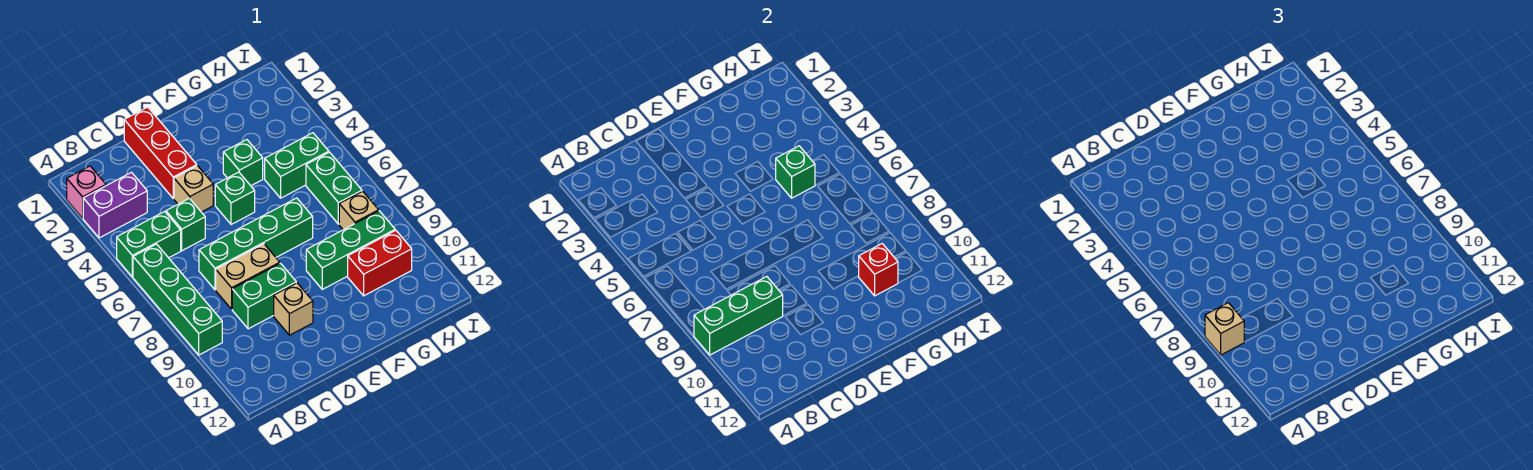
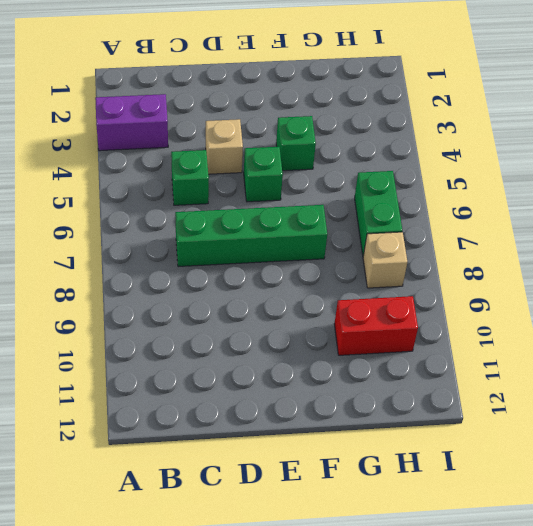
none -> pink brick A2 level 1
none -> green brick A5:B5 level 1
none -> green brick A6:A9 level 1

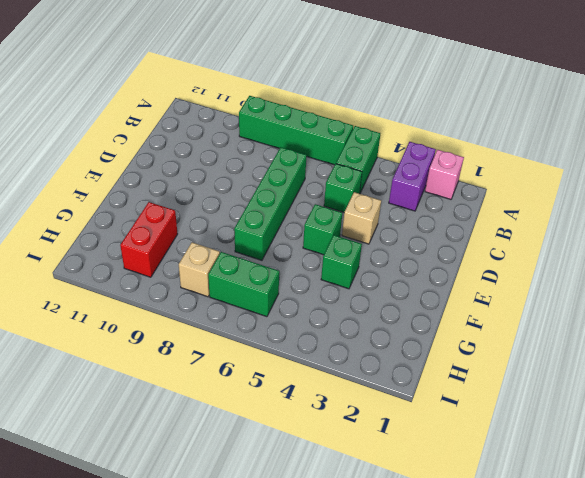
none -> tan brick C8:D8 level 1
none -> green brick C9:D9 level 1
none -> red brick D1:D3 level 1

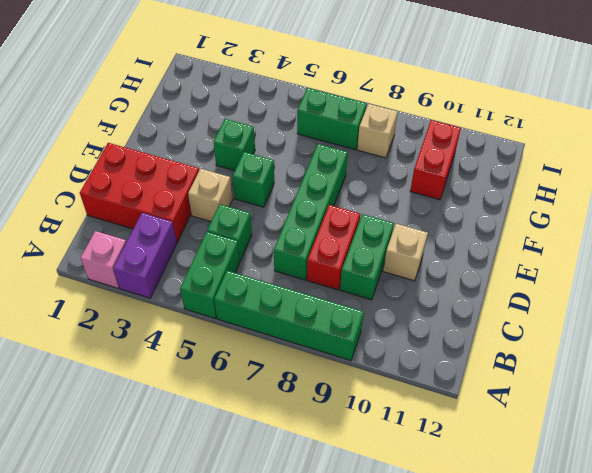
red brick C1:D3 level 1 -> red brick D1:D3 level 1
red brick C8:D8 level 1 -> tan brick C8:D8 level 1
none -> green brick F9:H9 level 1
none -> green brick G5:H5 level 1
none -> green brick A9:C9 level 2

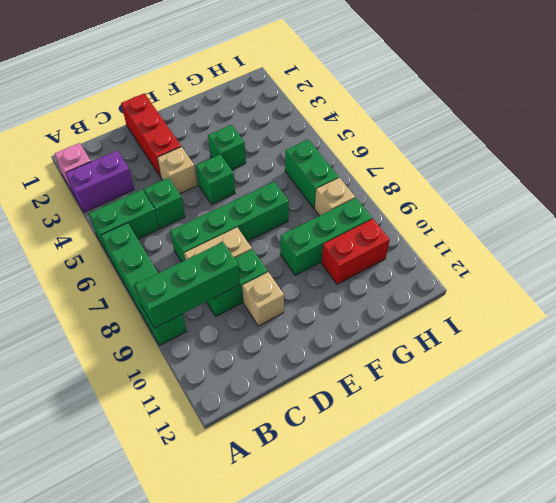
none -> green brick G5:H5 level 1
none -> green brick G5 level 2
none -> red brick G10 level 2

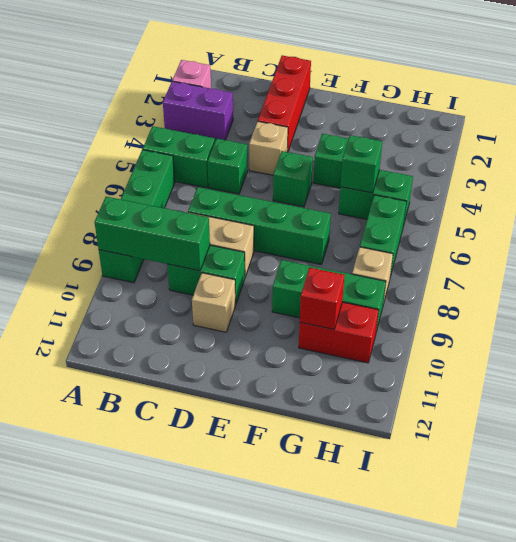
none -> tan brick A9 level 3

